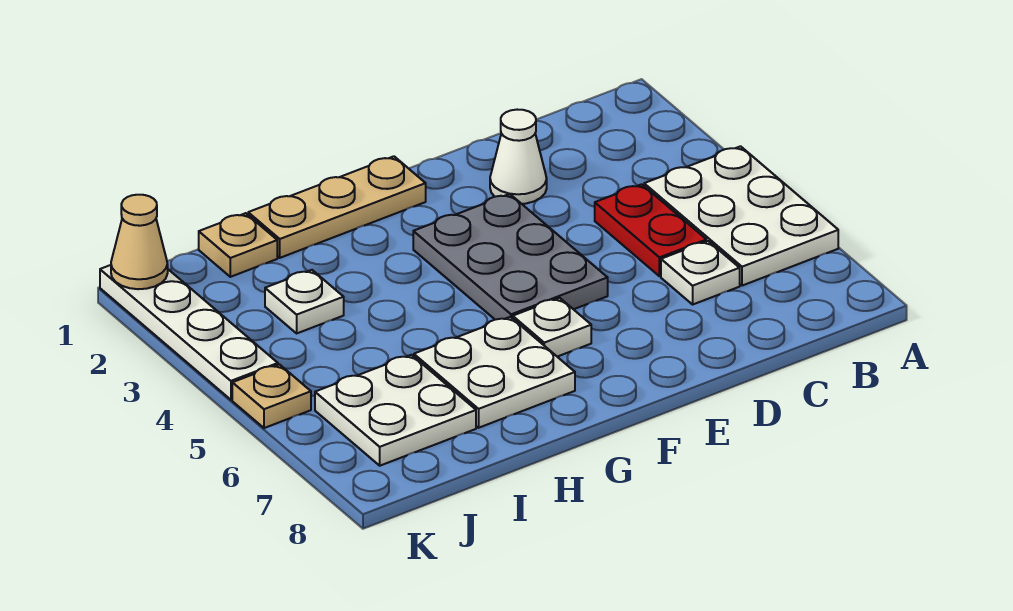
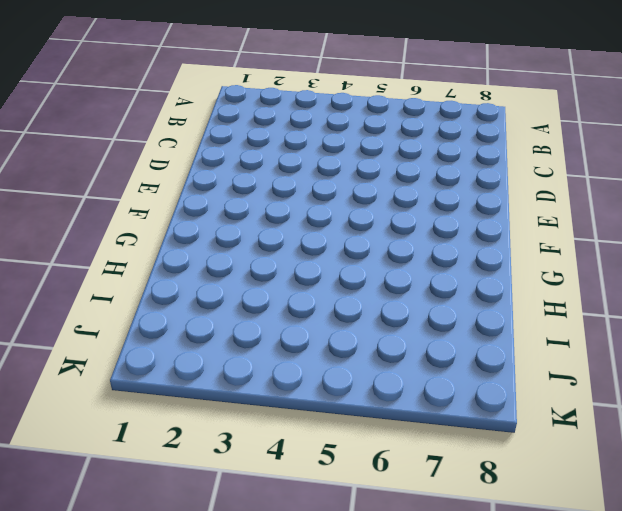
none -> white plate A4:B6 level 1
none -> red plate C4:C5 level 1
none -> white plate C6 level 1

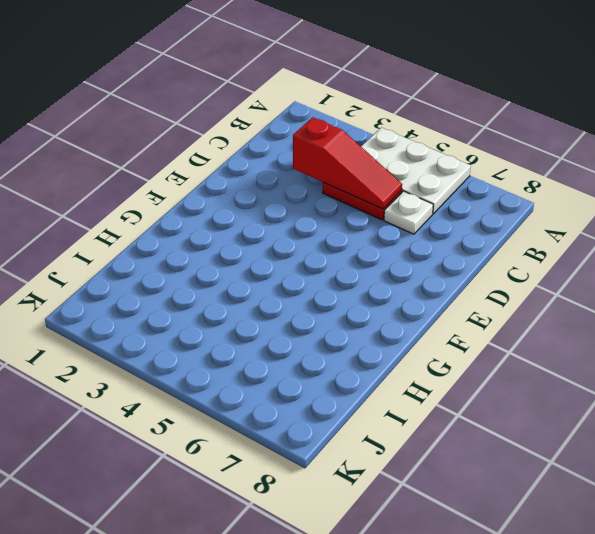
red slope C3:C5 level 2 top 3 -> none
none -> white cone D2 level 1
none -> grey plate E3:F5 level 1
none -> tan plate F1:H1 level 1

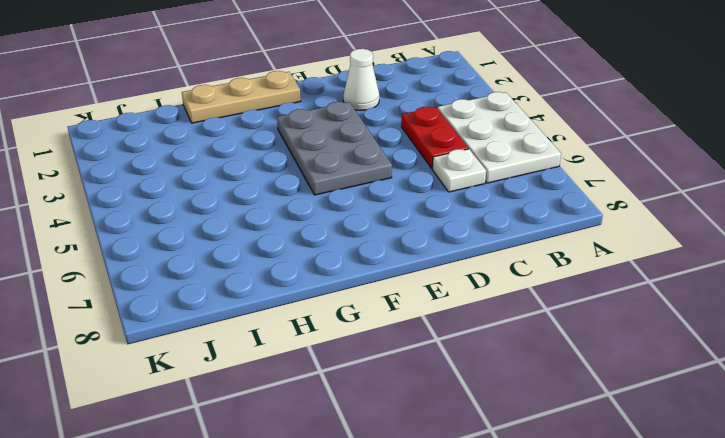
none -> white plate F6 level 1
none -> white plate G6:H7 level 1
none -> tan plate I1 level 1

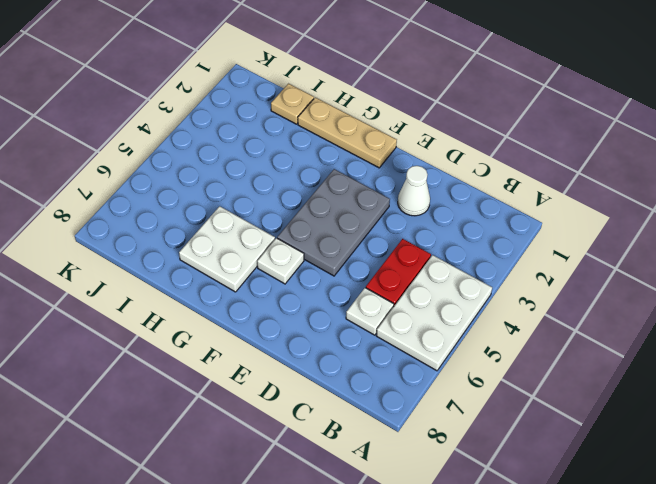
none -> white plate I3 level 1
none -> white plate I6:J7 level 1
none -> white plate K1:K4 level 1

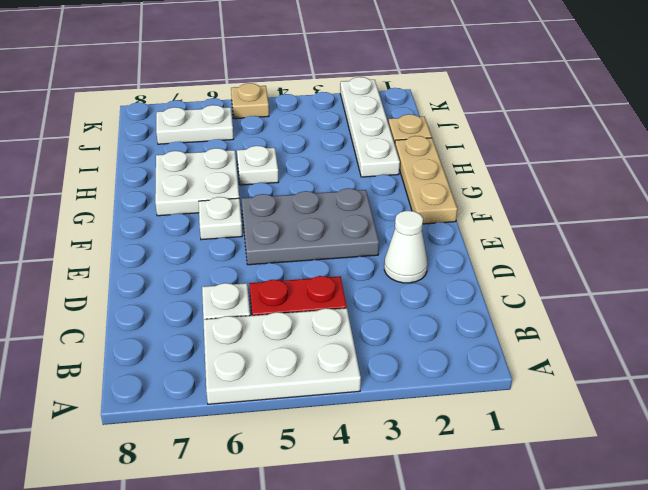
white plate H2:K2 level 1 -> white plate K1:K4 level 1
white plate H5 level 1 -> white plate I3 level 1
white plate J6:J7 level 1 -> white plate I6:J7 level 1
none -> tan cone K1 level 2

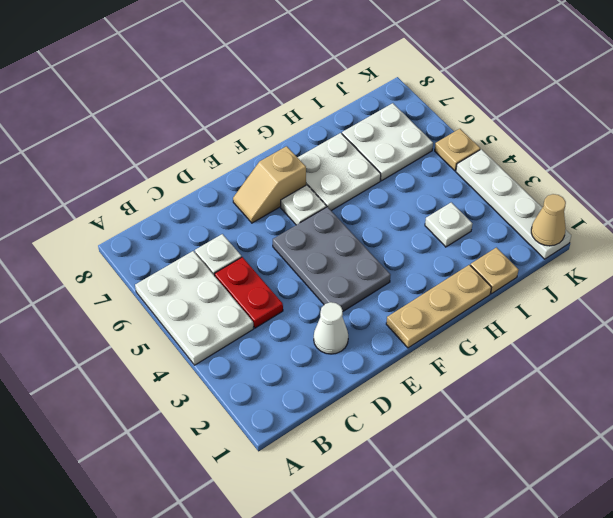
tan slope E7:F7 level 1 top F -> none

